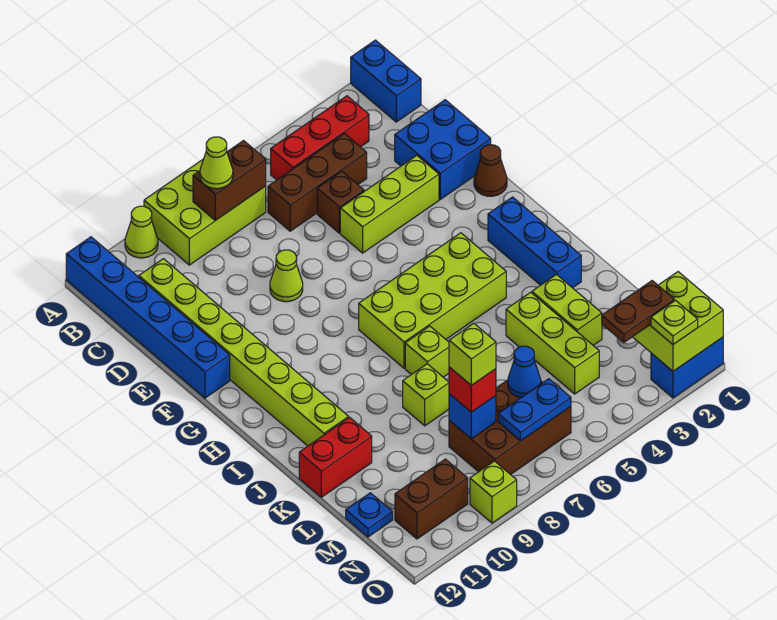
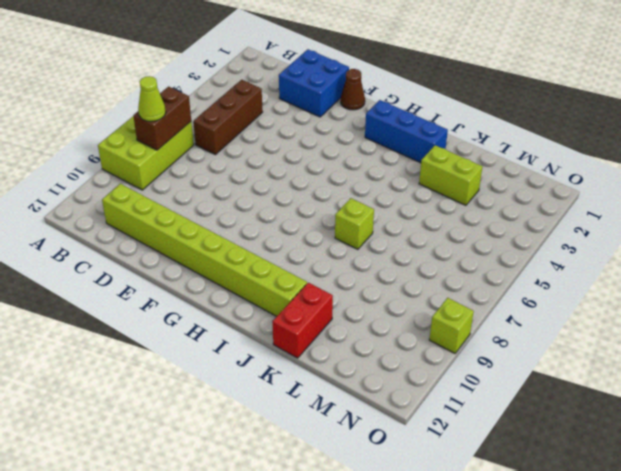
none -> blue brick A1:B1 level 1
none -> lime cone A10 level 1
none -> blue brick A12:F12 level 1
none -> red brick B3:B5 level 1

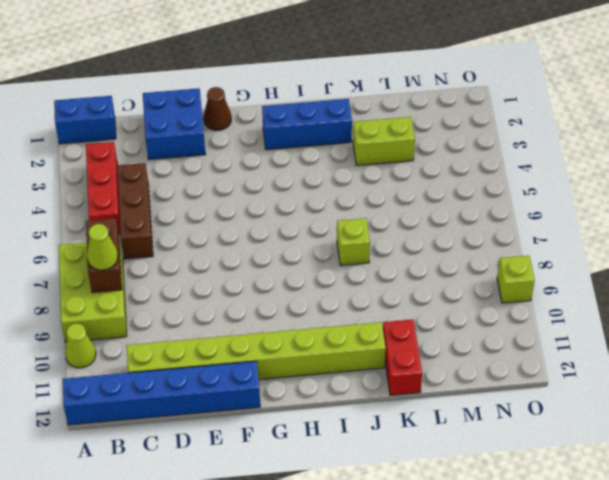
none -> brown brick D5 level 1
none -> lime brick E3:E5 level 1
none -> lime cone E8 level 1
none -> lime brick H4:I7 level 1

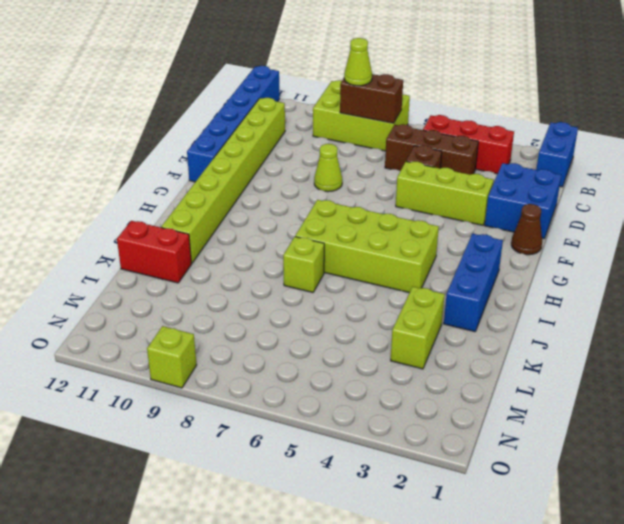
none -> lime cone A10 level 1
none -> lime brick K4:M4 level 1
none -> lime brick K8 level 1
none -> brown brick M6:N8 level 1

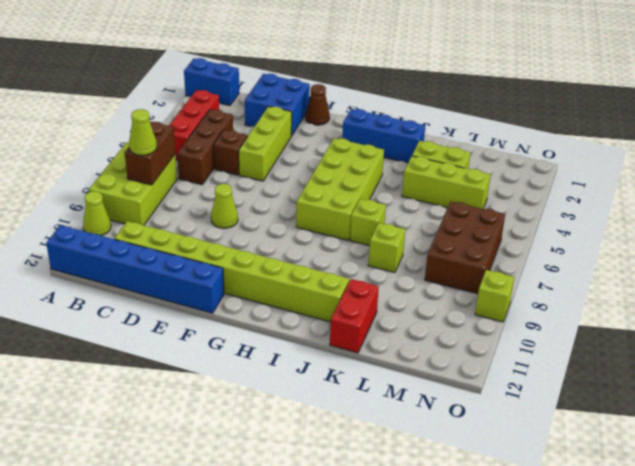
none -> blue plate M12 level 1
none -> brown brick N10:N11 level 1
none -> blue brick O1:O2 level 1
none -> blue cone M6 level 2

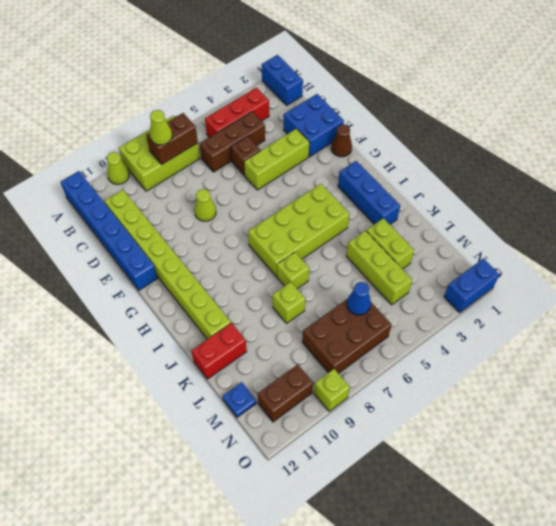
none -> blue brick M8 level 2
none -> lime brick N1:O2 level 2
none -> blue plate N6:N7 level 2
none -> red brick M8 level 3

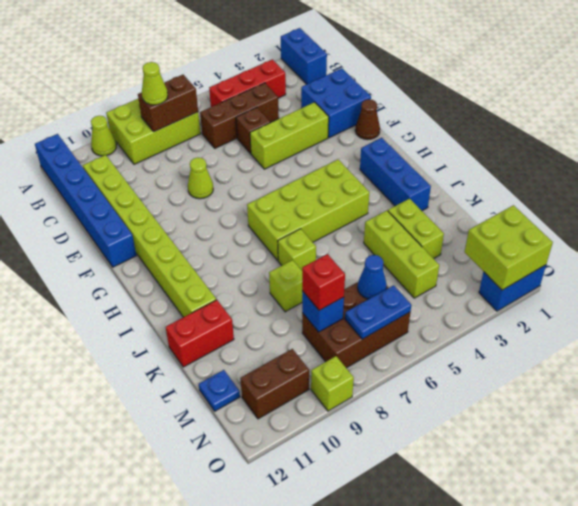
none -> brown plate N2:N3 level 3
none -> lime plate O2 level 3
none -> lime brick M8 level 4

